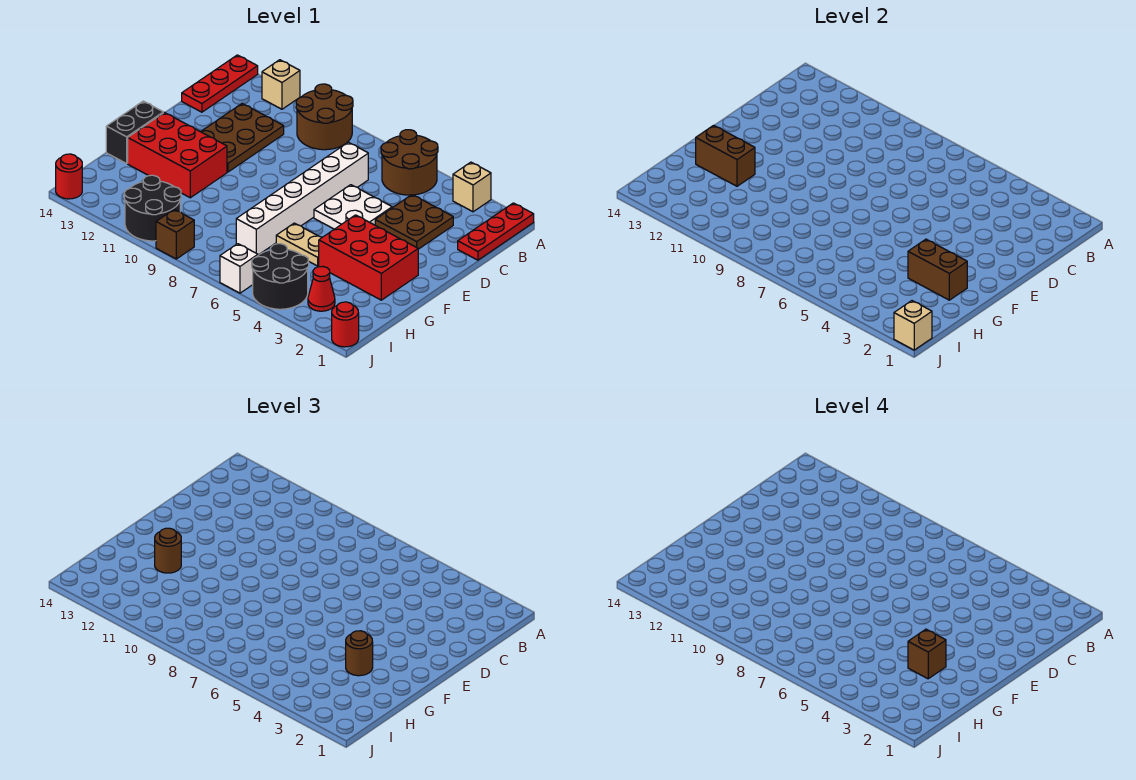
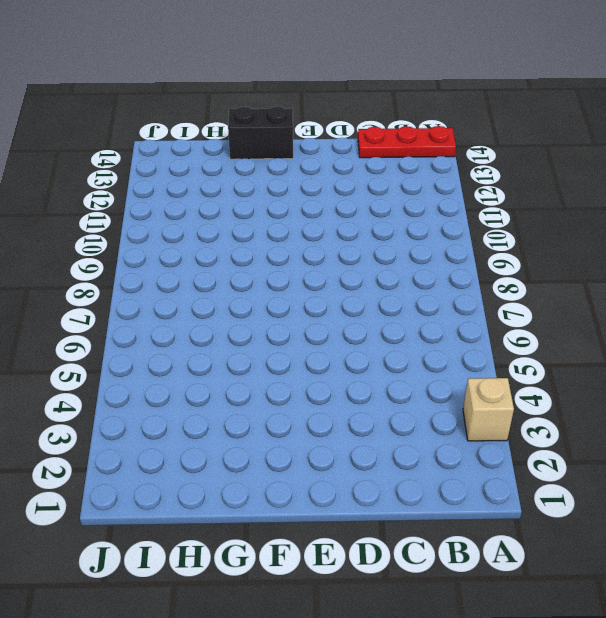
none -> red plate A1:C1 level 1
none -> brown round brick A5:B6 level 1
none -> brown round brick A9:B10 level 1

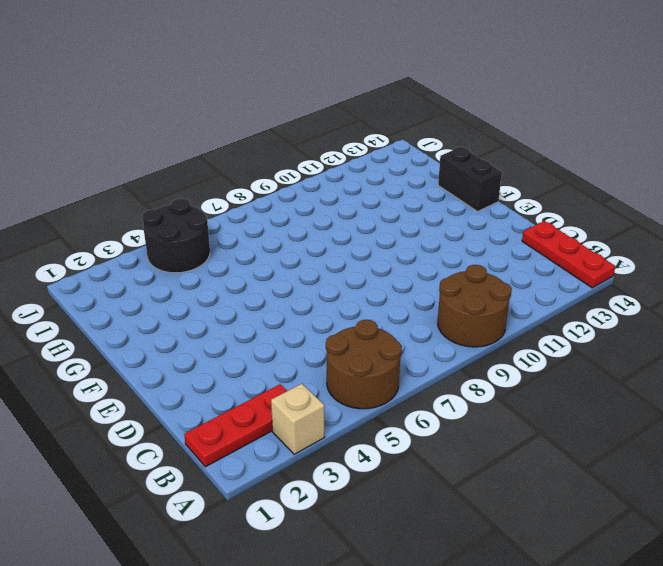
red plate B1:B3 level 1 -> red plate A1:C1 level 1
none -> tan brick A12 level 1
none -> brown plate C3:D4 level 1
none -> white brick C7:H7 level 1

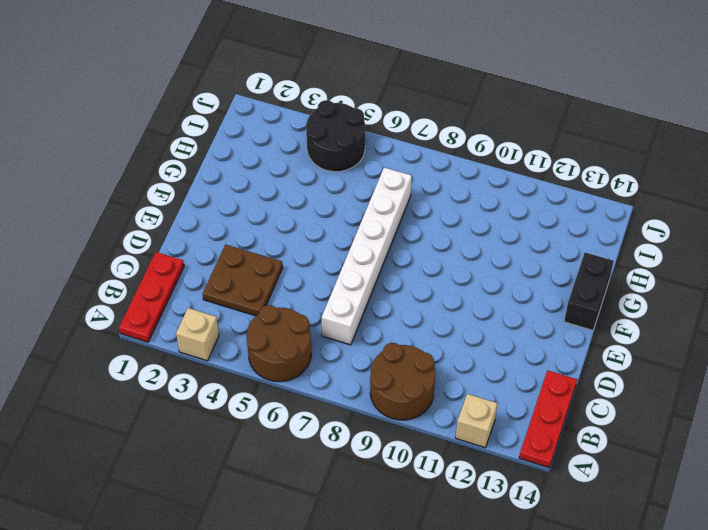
none -> brown plate C11:E12 level 1
none -> white plate D5:E6 level 1
none -> red brick F2:G4 level 1

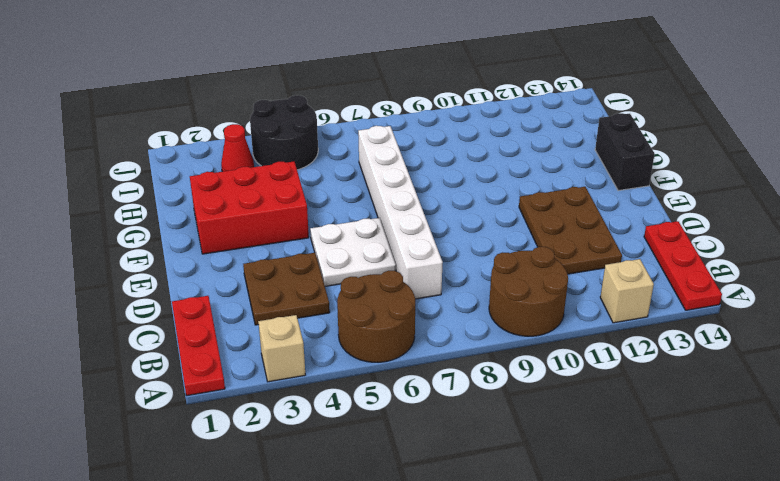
none -> red brick F11:G13 level 1
none -> tan plate G5:G6 level 1
none -> black round brick I10:J11 level 1

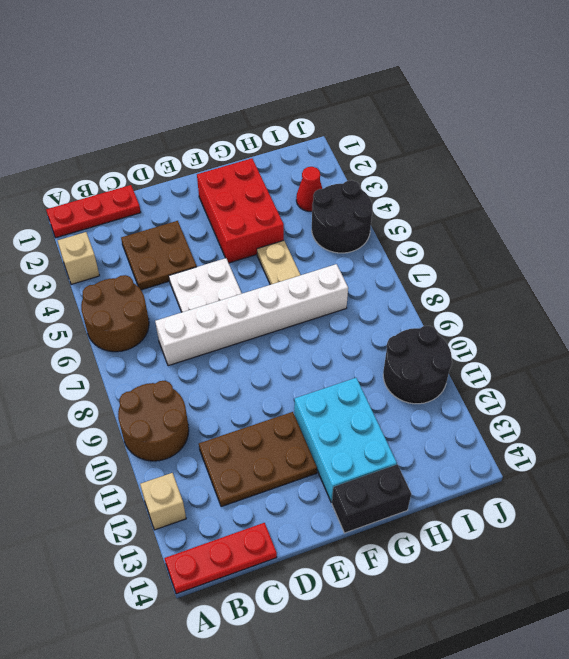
cyan brick F11:G13 level 1 -> red brick F11:G13 level 1
none -> red round brick J1 level 1
none -> white brick J6 level 1
none -> brown brick J9 level 1

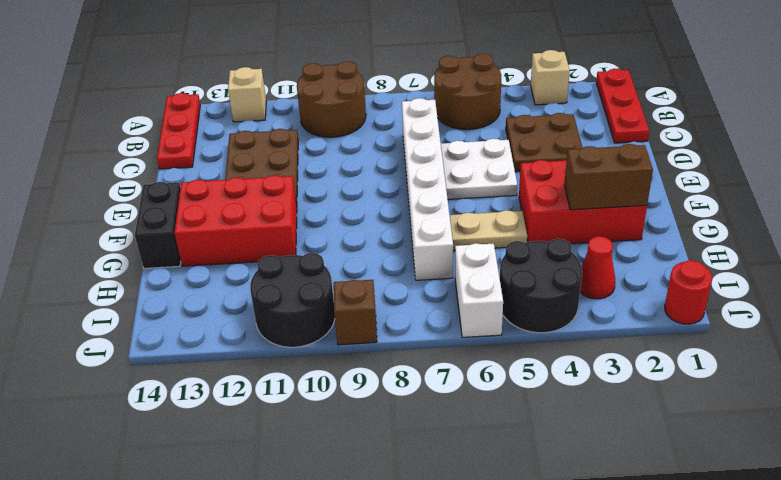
white brick I6:J6 level 1 -> white brick J6 level 1
none -> red round brick J14 level 1
none -> brown brick G12:G13 level 2
none -> tan brick J1 level 2

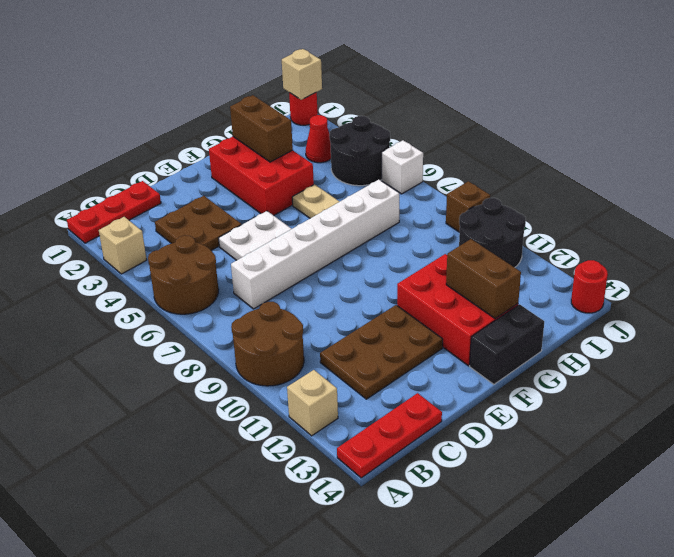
none -> brown round brick G3 level 3
none -> brown round brick G12 level 3
none -> brown brick G3 level 4

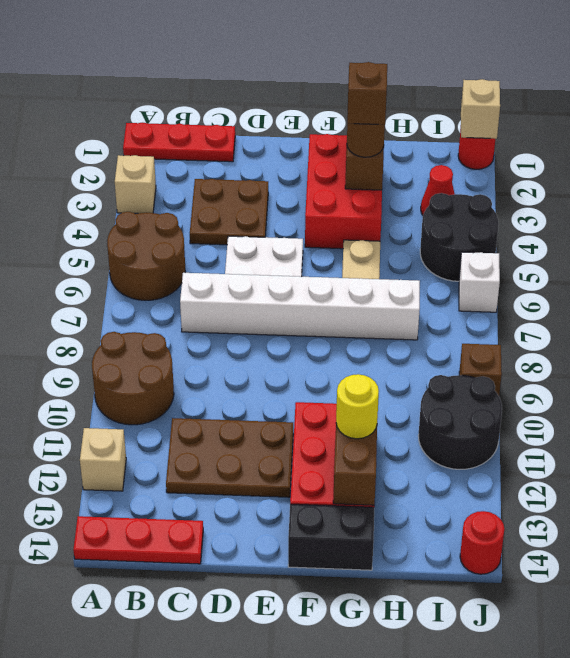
yellow round brick G12 level 3 -> brown round brick G12 level 3

